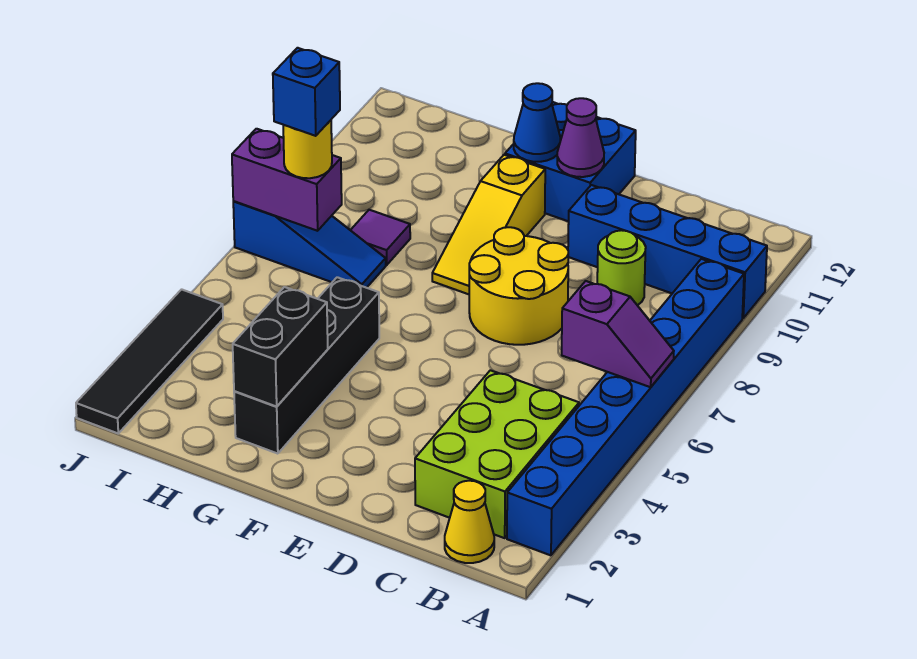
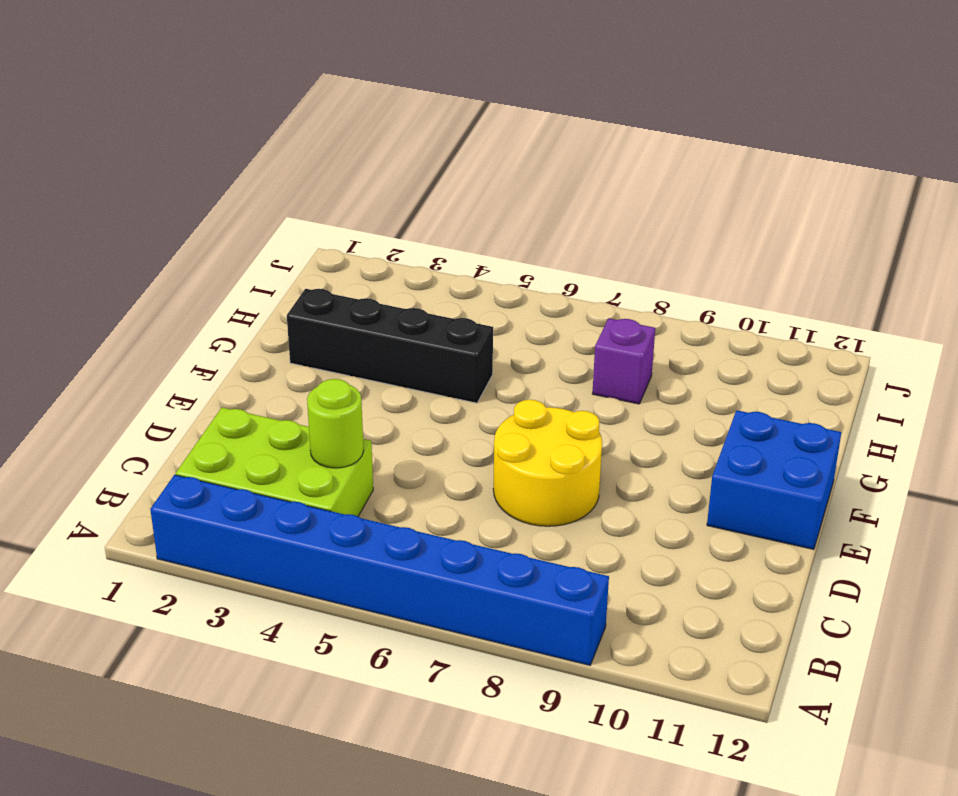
lime round brick C4 level 2 -> lime round brick C9 level 1
purple brick H8 level 1 -> purple tile H8 level 1
none -> blue brick A10:D10 level 1
none -> yellow cone B1 level 1
none -> yellow slope F8:F10 level 1 top 10

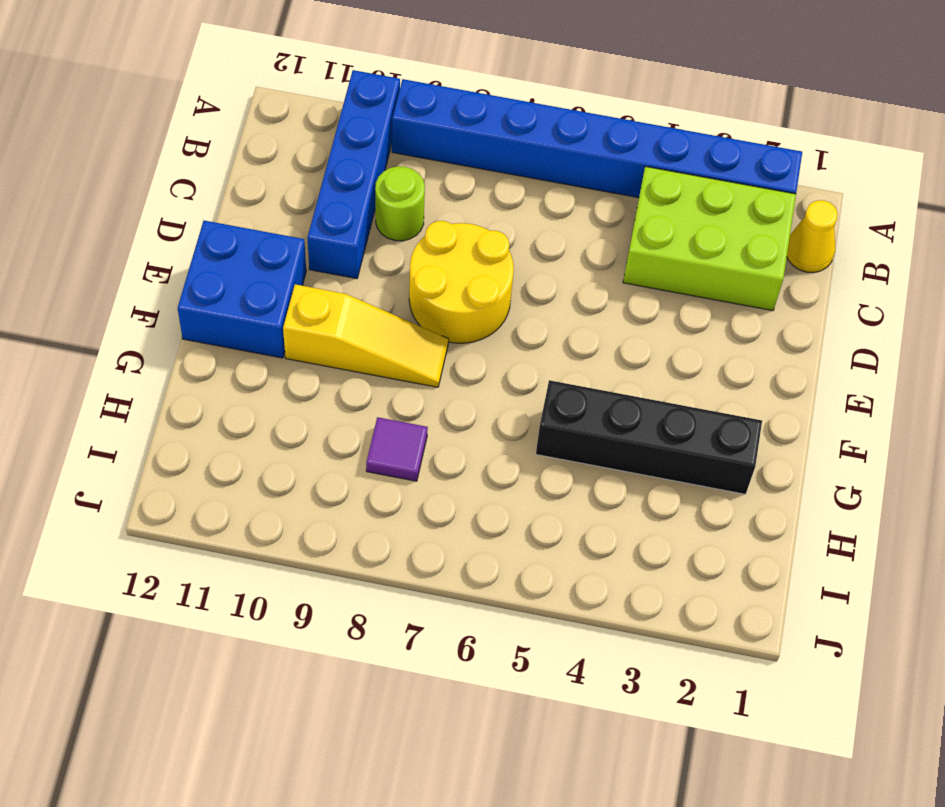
none -> blue slope H7:J7 level 1 top J
none -> black tile J1:J4 level 1
none -> purple slope A6:B6 level 2 top B

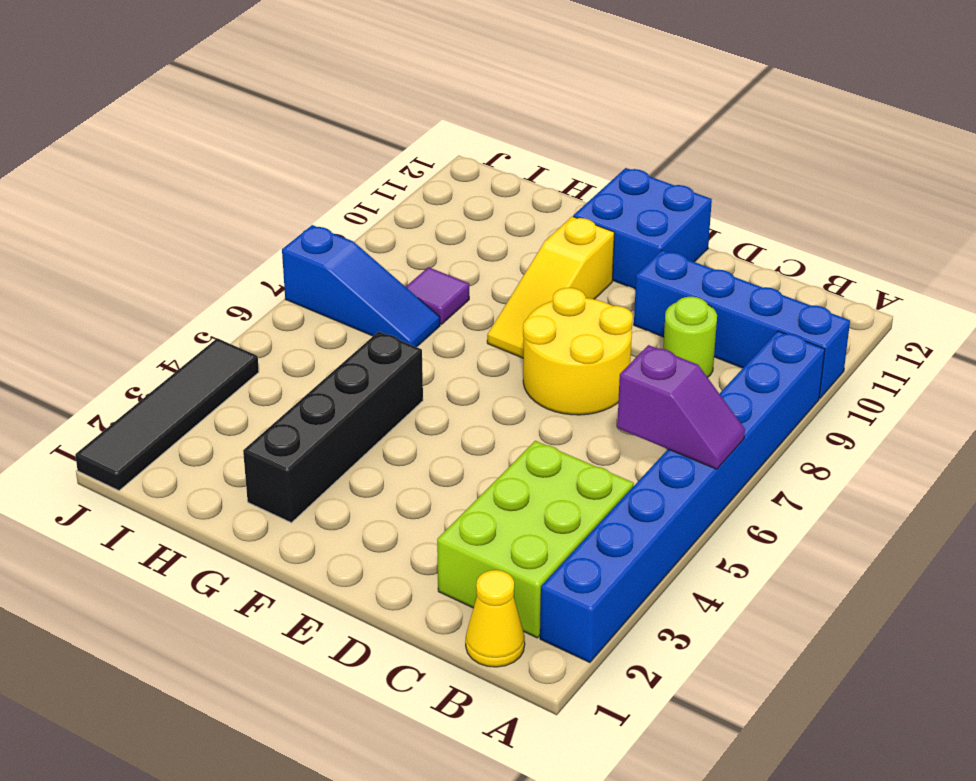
none -> purple cone E11 level 2
none -> blue cone F11 level 2
none -> black brick G2:G3 level 2

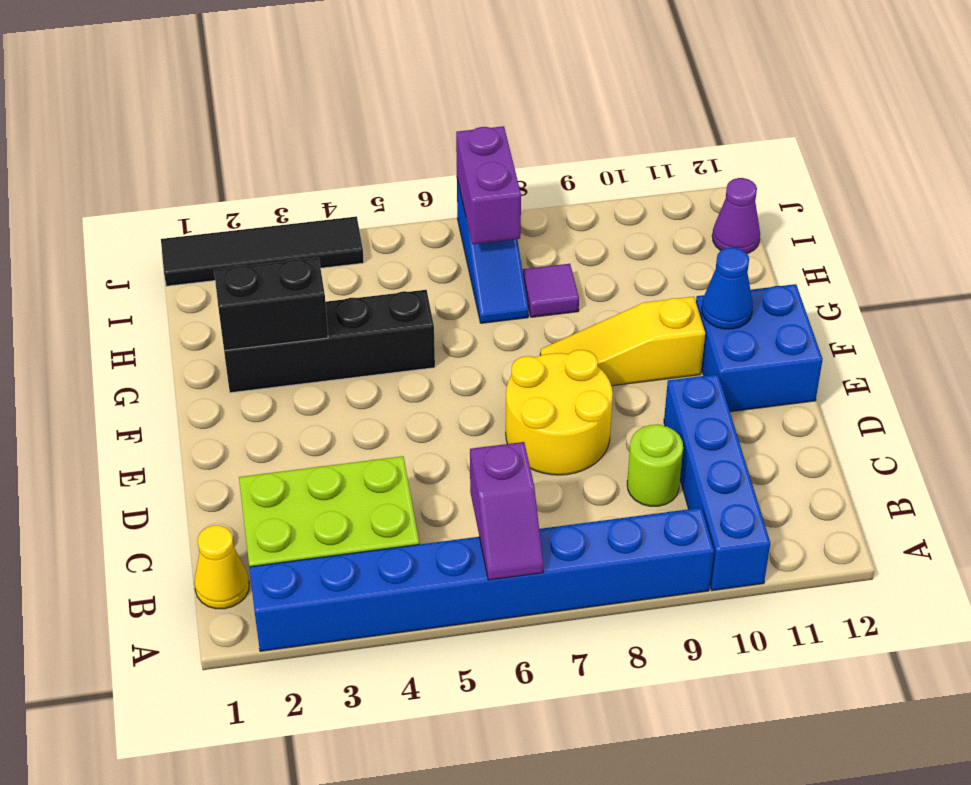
purple cone I12 level 1 -> purple cone E11 level 2
none -> yellow round brick I7 level 3
none -> blue brick I7 level 4

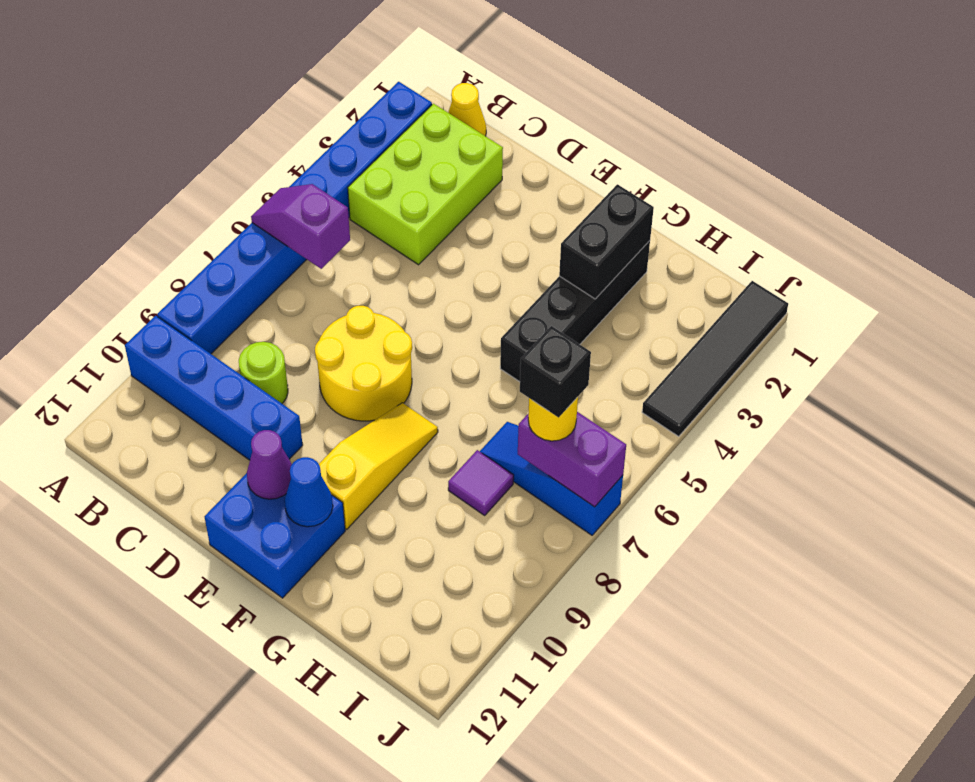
black brick I7 level 4 -> blue brick I7 level 4

